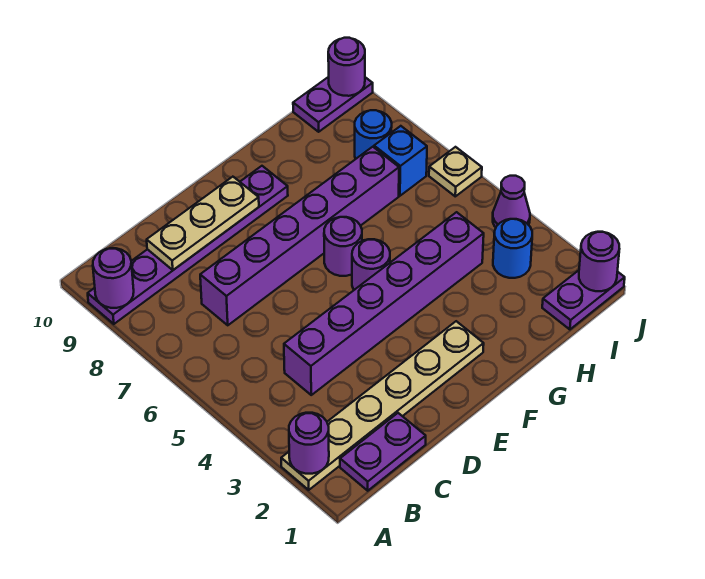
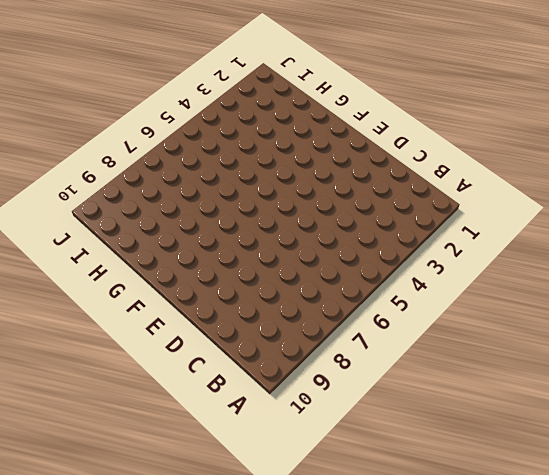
none -> tan plate A2:F2 level 1
none -> purple plate A9:F9 level 1
none -> purple plate B1:C1 level 1

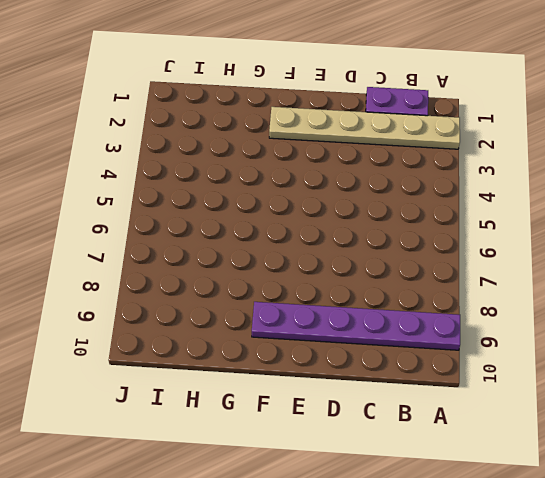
none -> purple brick C4:H4 level 1
none -> purple brick C7:H7 level 1
none -> purple round brick F5 level 1

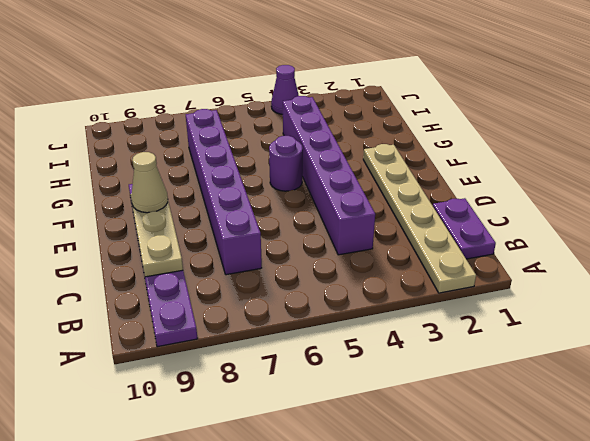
tan cone E9 level 3 -> none
none -> purple round brick F6 level 1
none -> purple plate I1:J1 level 1
none -> blue round brick I3 level 1

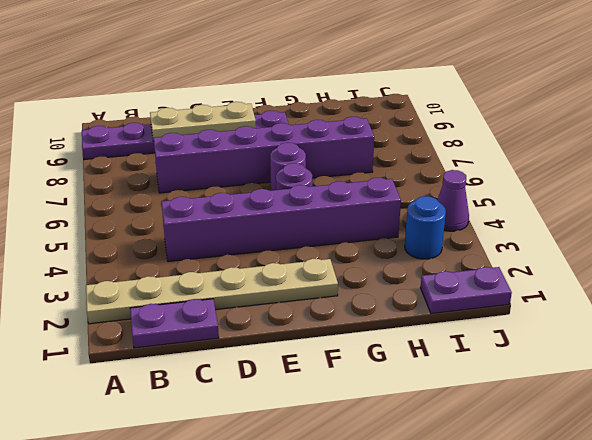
none -> blue brick I7 level 1
none -> blue round brick I8 level 1
none -> purple plate I10:J10 level 1

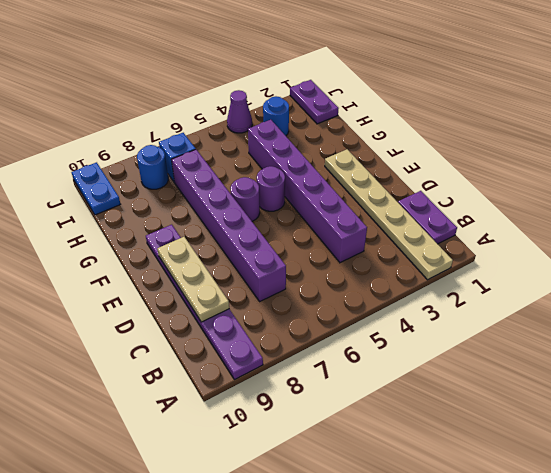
blue plate I10:J10 level 1 -> purple plate I10:J10 level 1
none -> tan plate J6 level 1
none -> purple round brick A2 level 2
none -> purple round brick A9 level 2

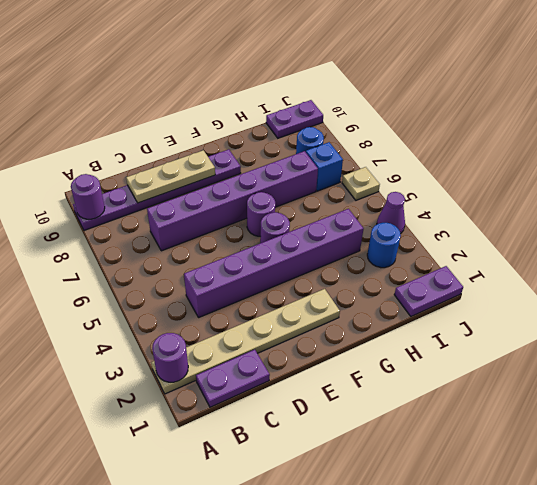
none -> purple round brick J1 level 2
none -> purple round brick J10 level 2

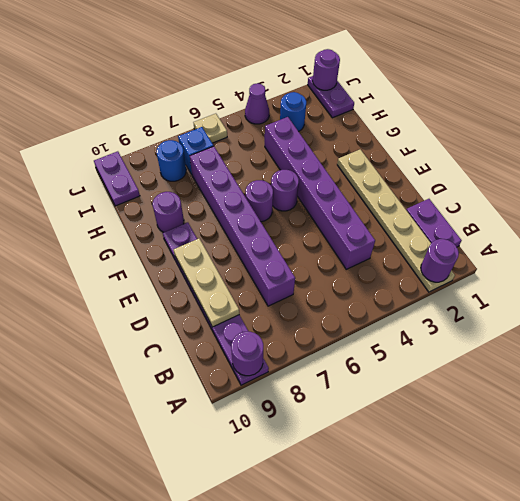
purple round brick G9 level 1 -> purple round brick J10 level 2

